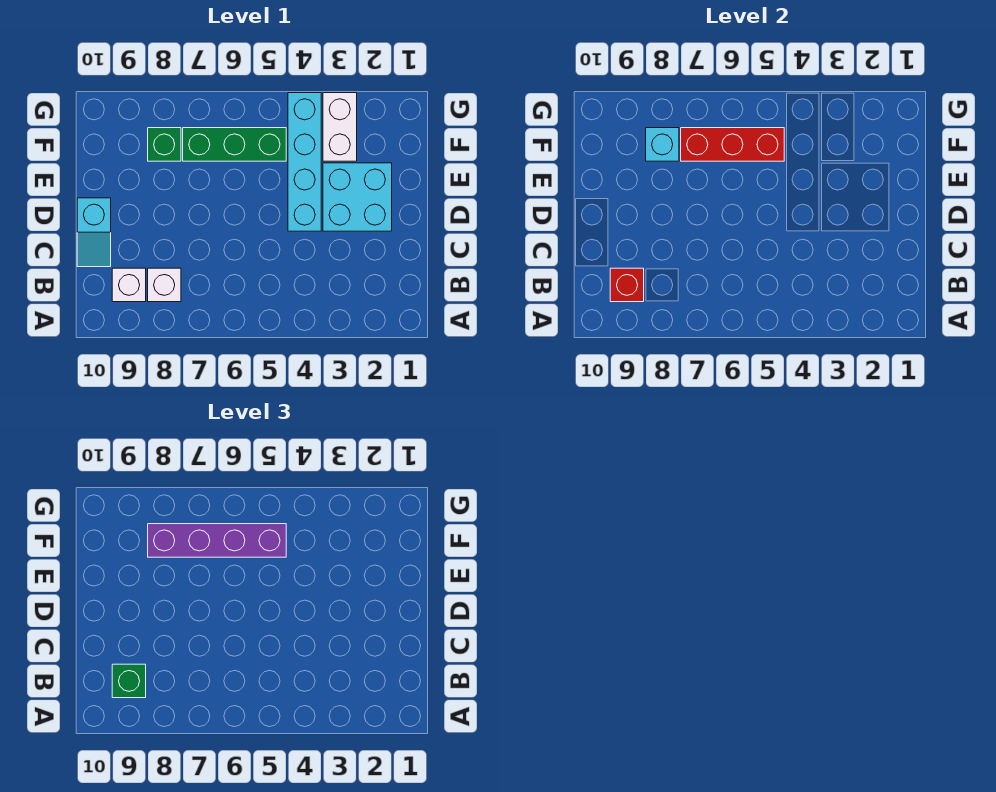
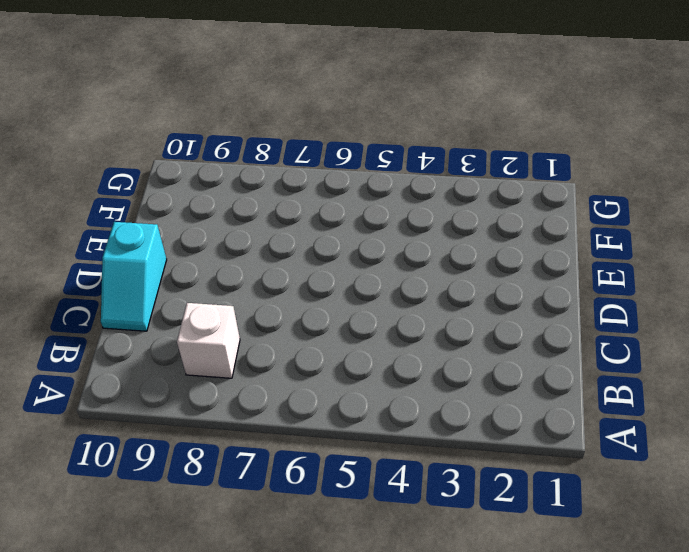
none -> white brick B9 level 1
none -> cyan brick D2:E3 level 1
none -> cyan brick D4:G4 level 1

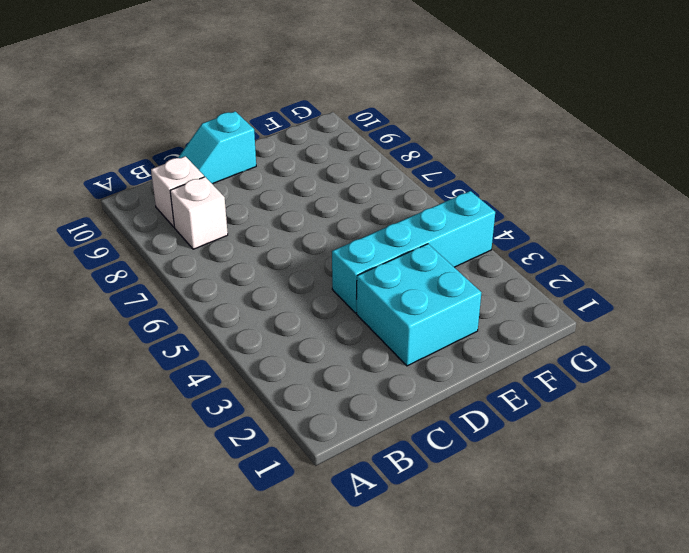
none -> white brick F3:G3 level 1
none -> green brick F5:F7 level 1
none -> green brick F8 level 1

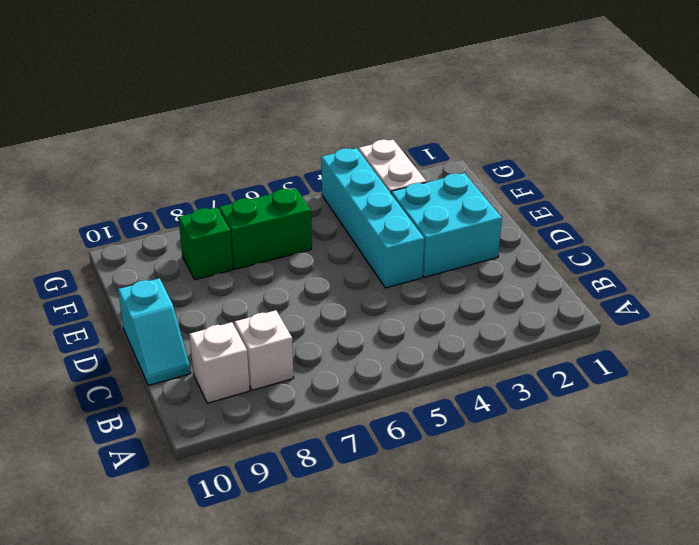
green brick F6:F7 level 1 -> green brick F5:F7 level 1
none -> red brick B9 level 2
none -> red brick F5:F7 level 2
none -> cyan brick F8 level 2

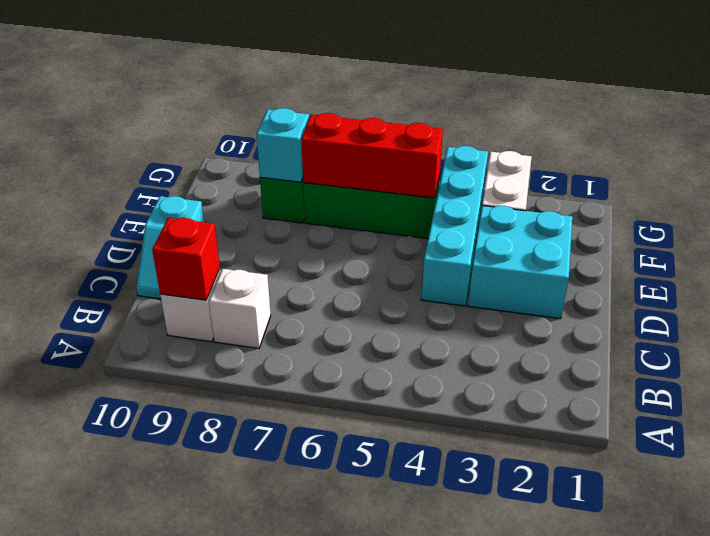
none -> green brick B9 level 3
none -> purple brick F5:F8 level 3

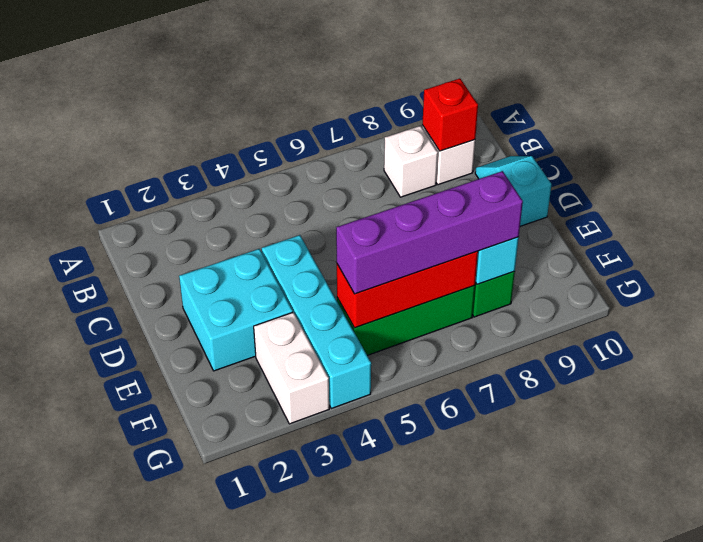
none -> green brick B9 level 3

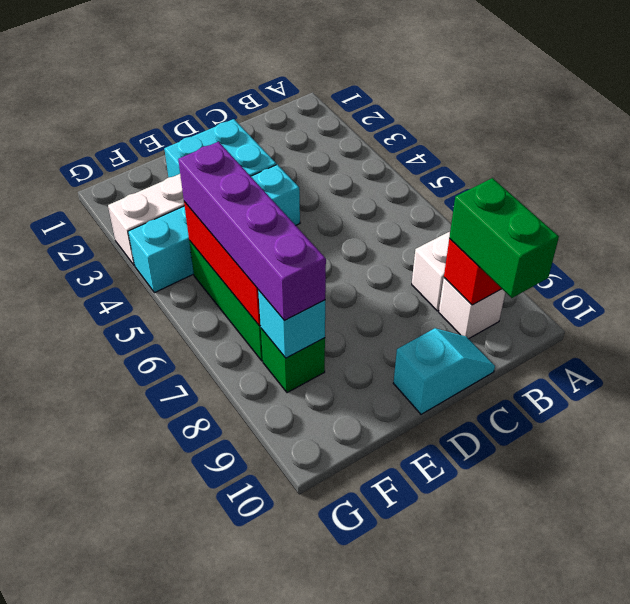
green brick B9:B10 level 3 -> green brick B9 level 3

